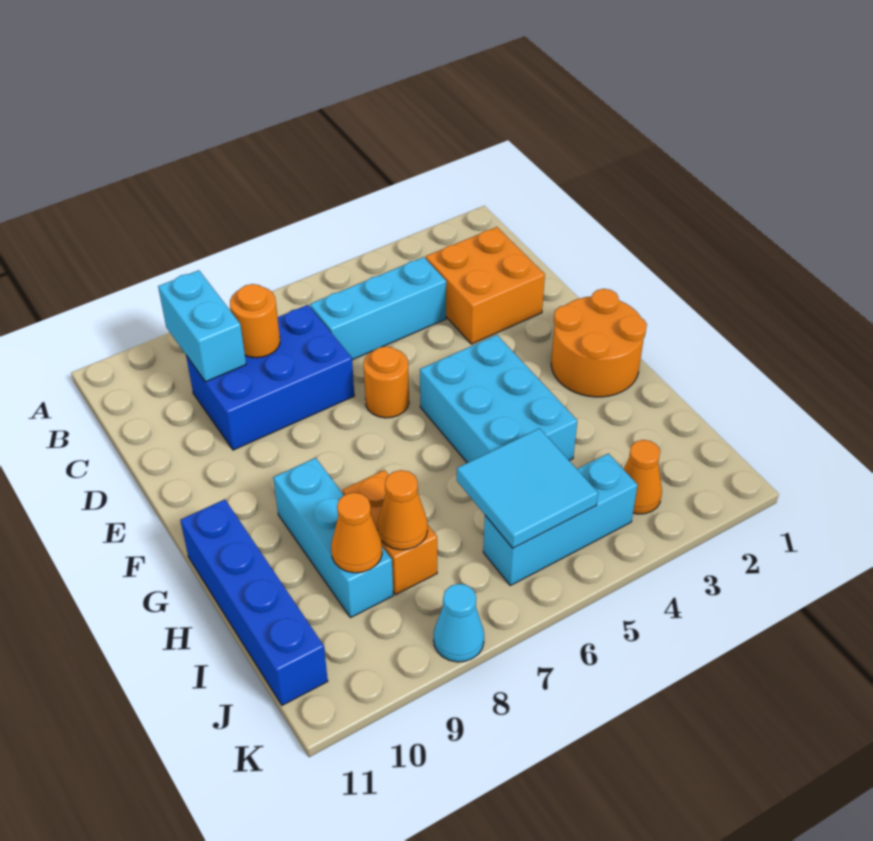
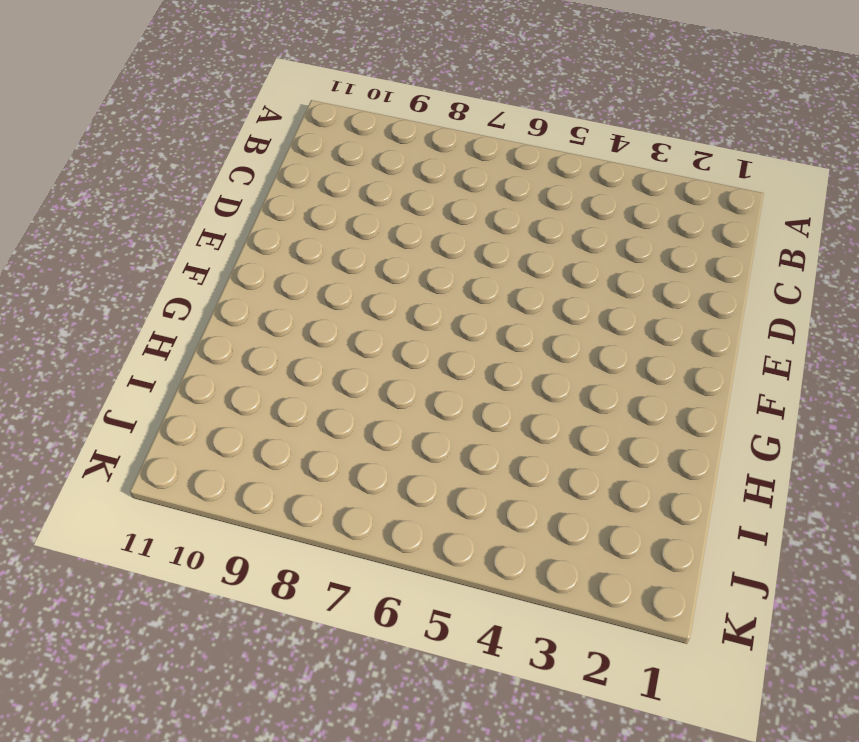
none -> orange brick C2:D3 level 1
none -> cyan brick C4:C6 level 1
none -> blue brick C7:D9 level 1

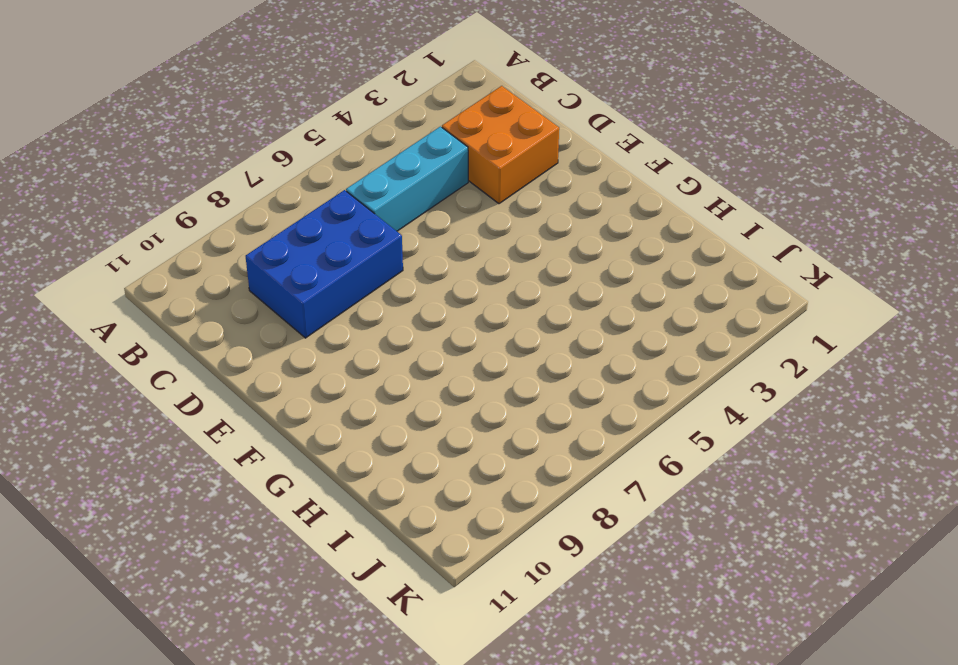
none -> orange round brick E6 level 1
none -> orange round brick F1:G2 level 1
none -> cyan brick F4:H5 level 1

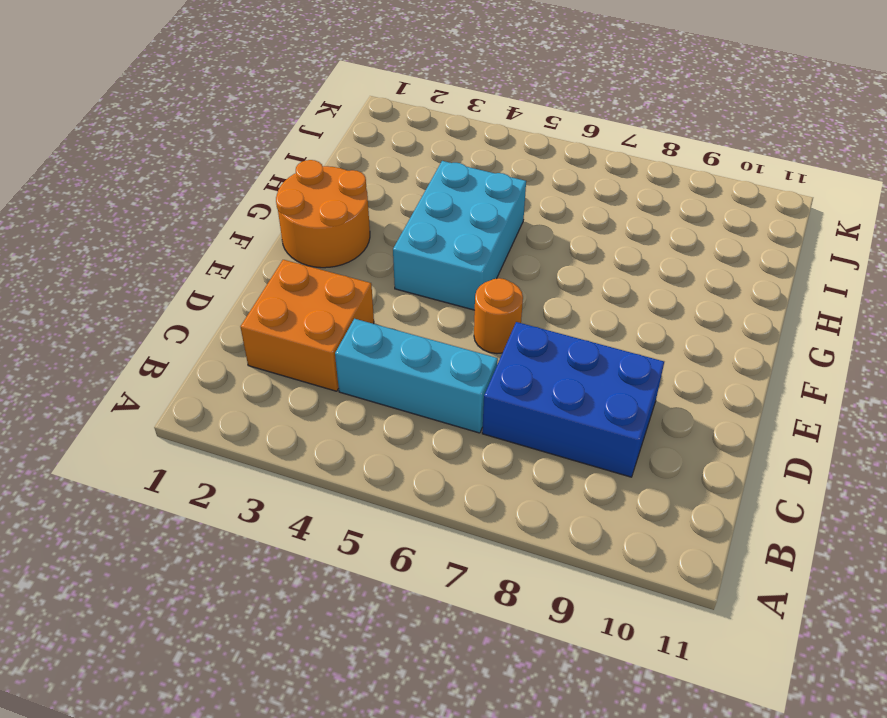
none -> cyan brick G9:I9 level 1
none -> blue brick G11:J11 level 1
none -> orange brick H8:I8 level 1

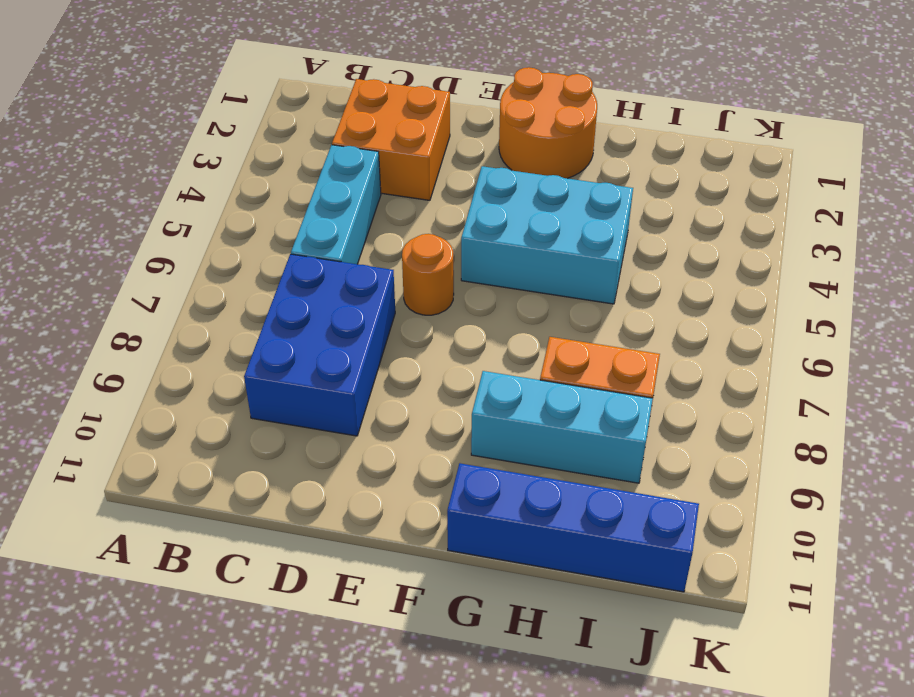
none -> orange cone J3 level 1
none -> cyan brick J4:J6 level 1
none -> cyan cone K8 level 1

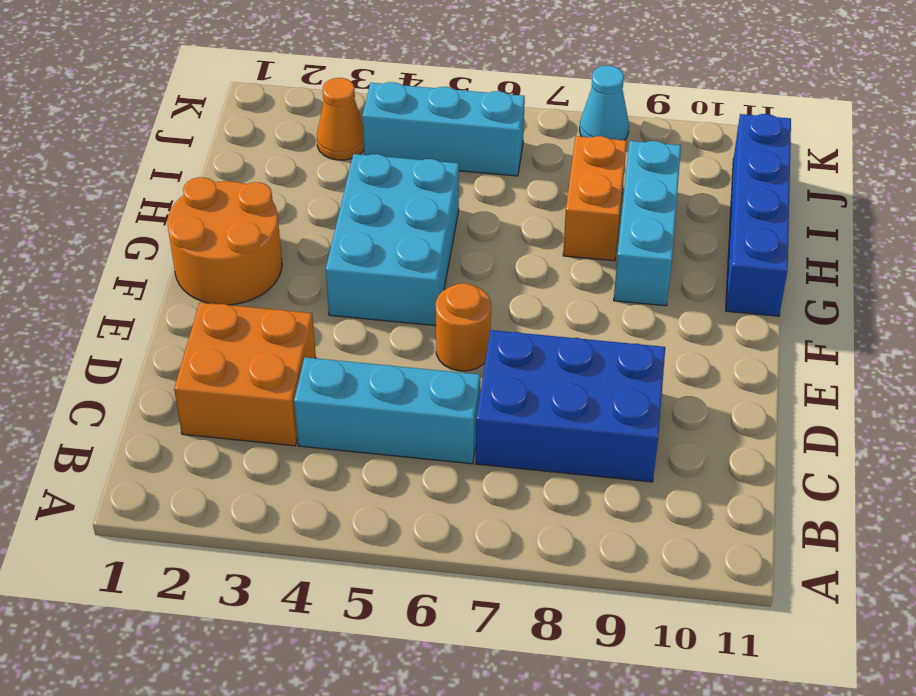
none -> cyan brick B9:C9 level 2
none -> orange round brick C8 level 2
none -> cyan tile I5:J6 level 2

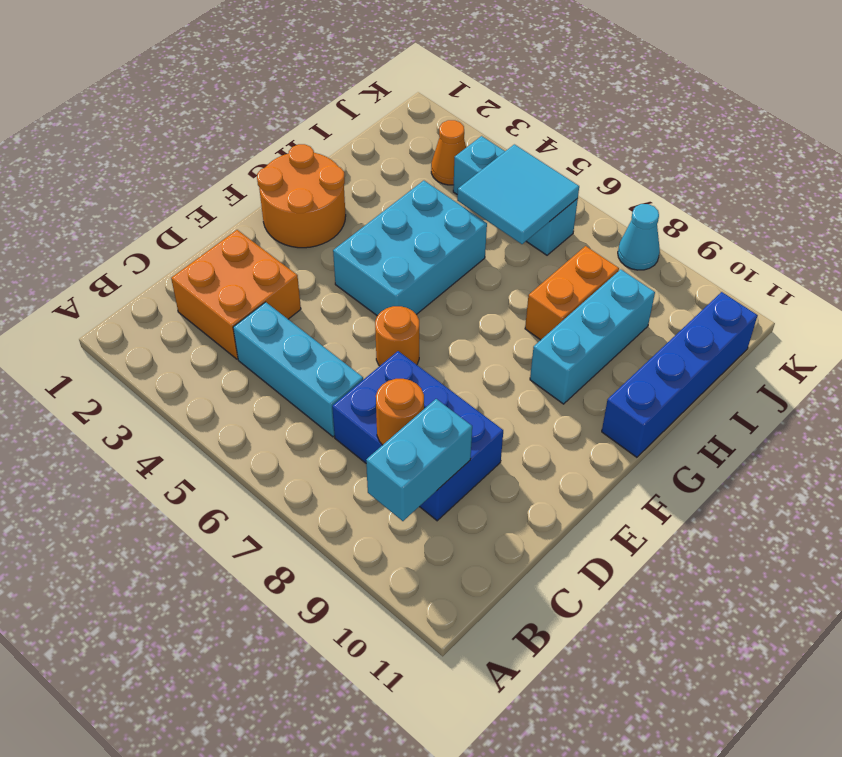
none -> orange cone I8 level 2
none -> orange cone I9 level 2

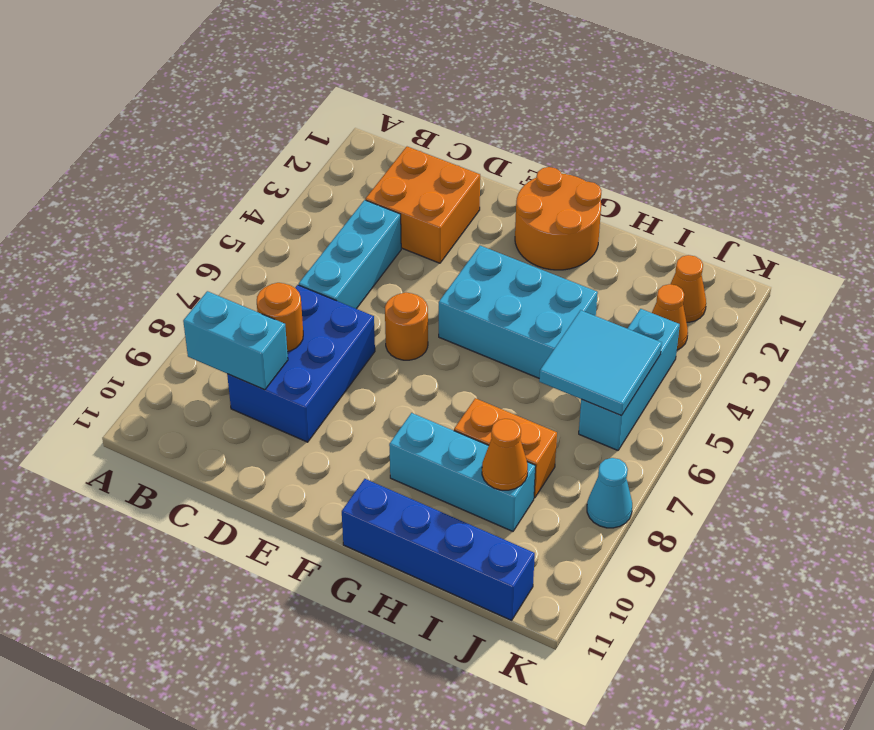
orange cone J2 level 1 -> orange cone I8 level 2

